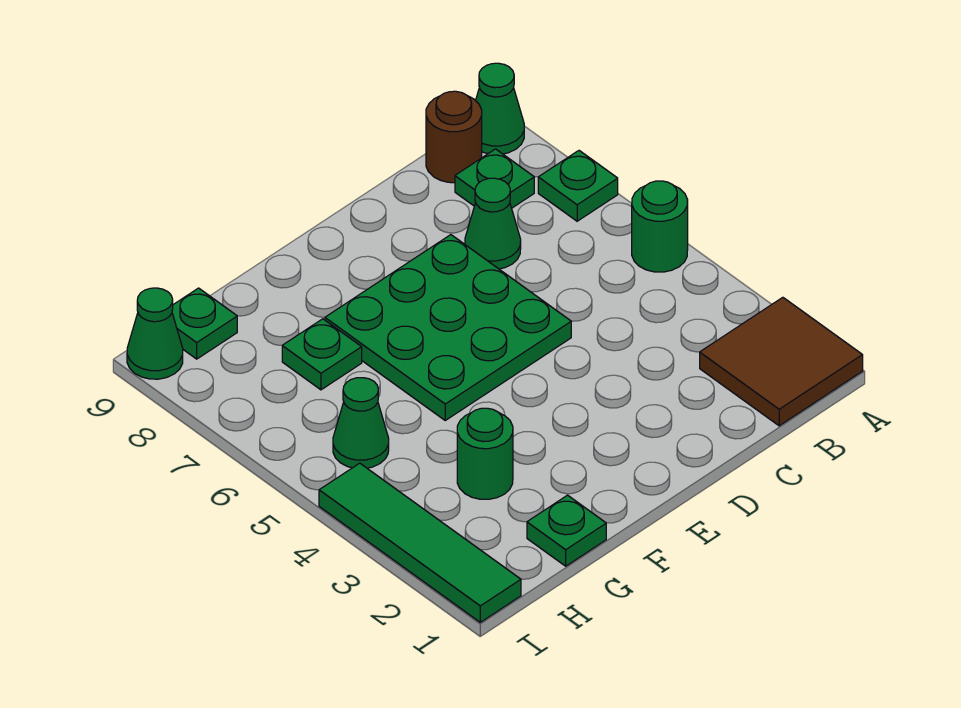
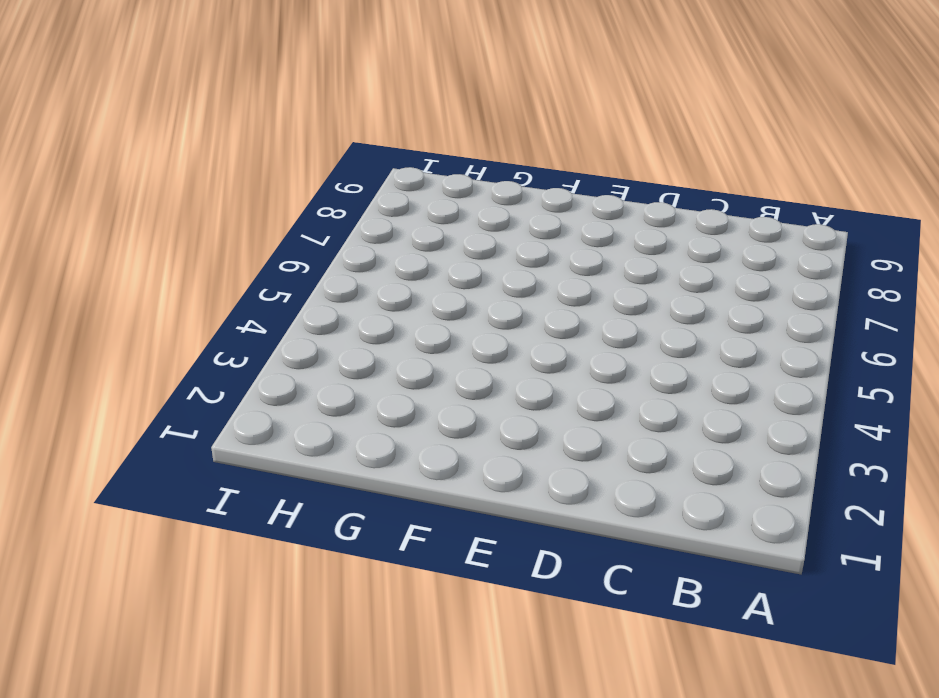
none -> brown tile A1:B2 level 1
none -> green round brick A5 level 1
none -> green plate A7 level 1

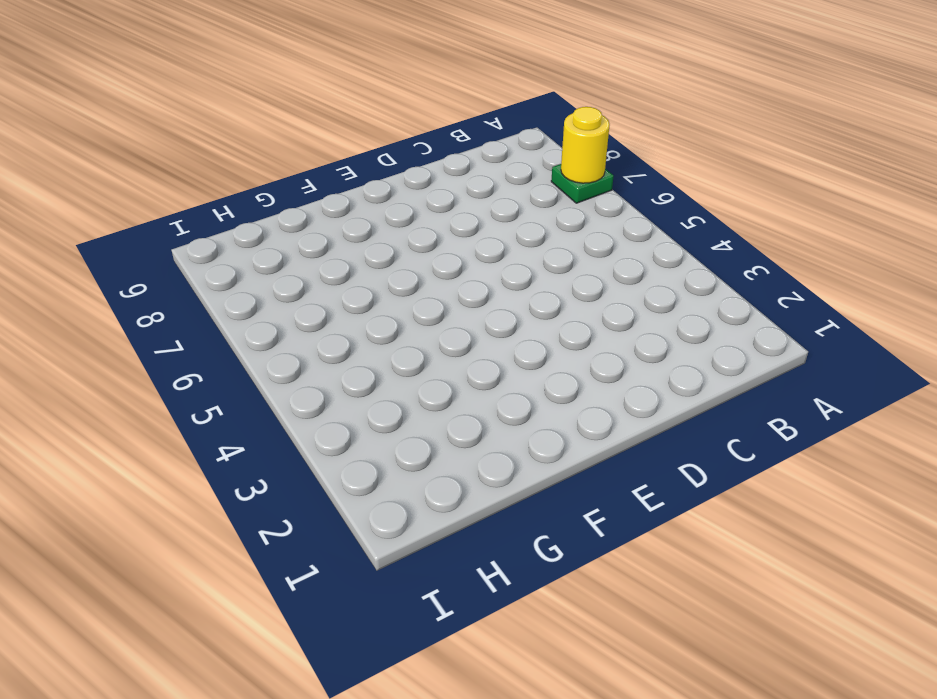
yellow round brick A7 level 2 -> none
none -> brown tile A1:B2 level 1
none -> green round brick A5 level 1
none -> green cone A9 level 1

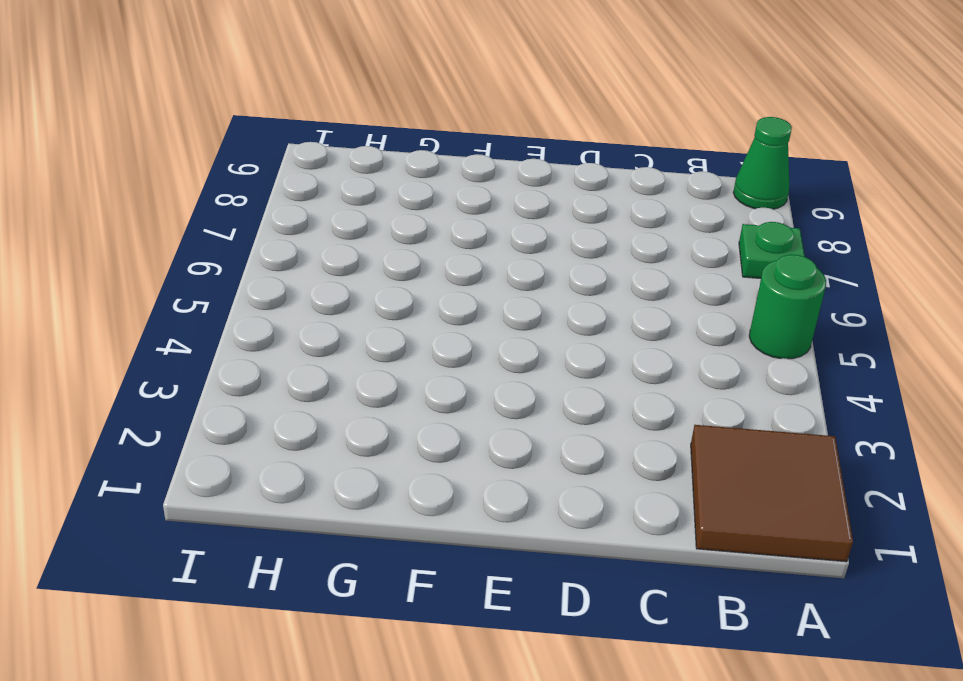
none -> green plate B8 level 1
none -> brown round brick B9 level 1
none -> green cone C7 level 1

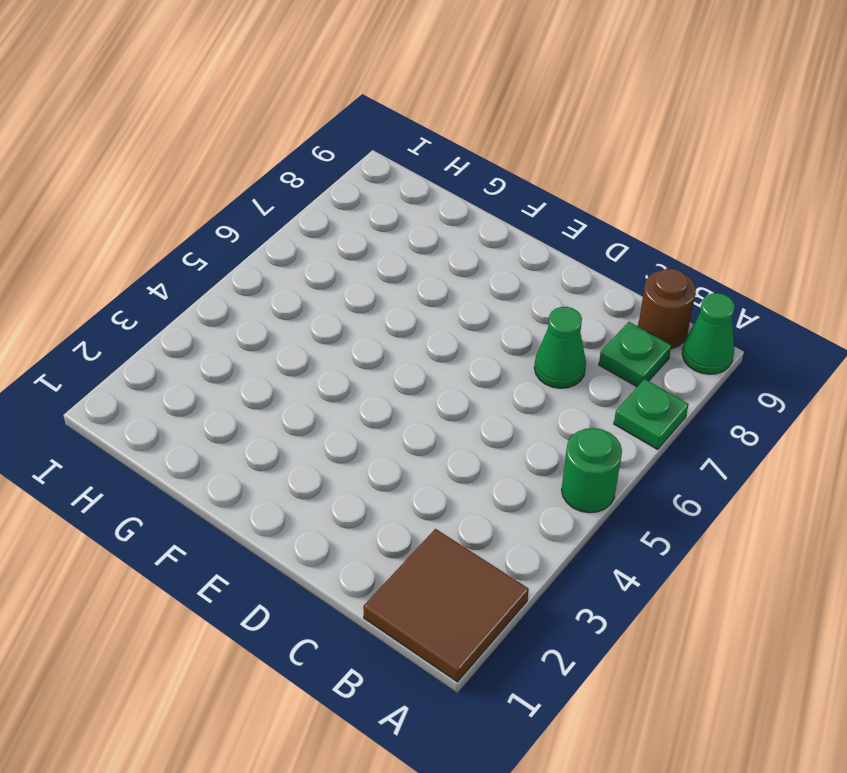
none -> green plate D5:F7 level 1
none -> green plate G1 level 1
none -> green round brick G3 level 1

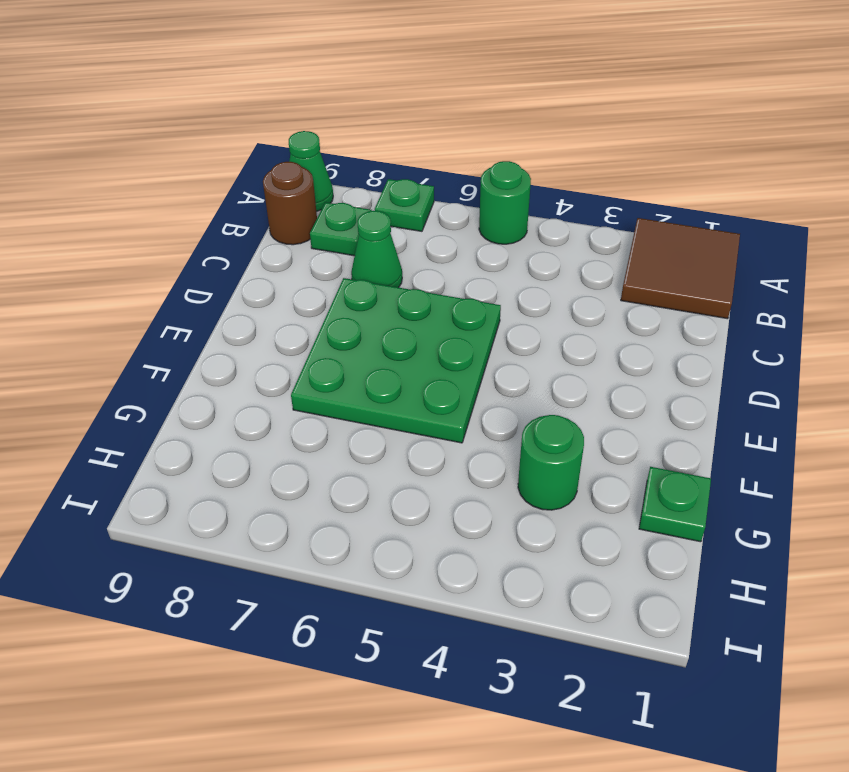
none -> green plate G7 level 1
none -> green cone H5 level 1
none -> green plate H9 level 1

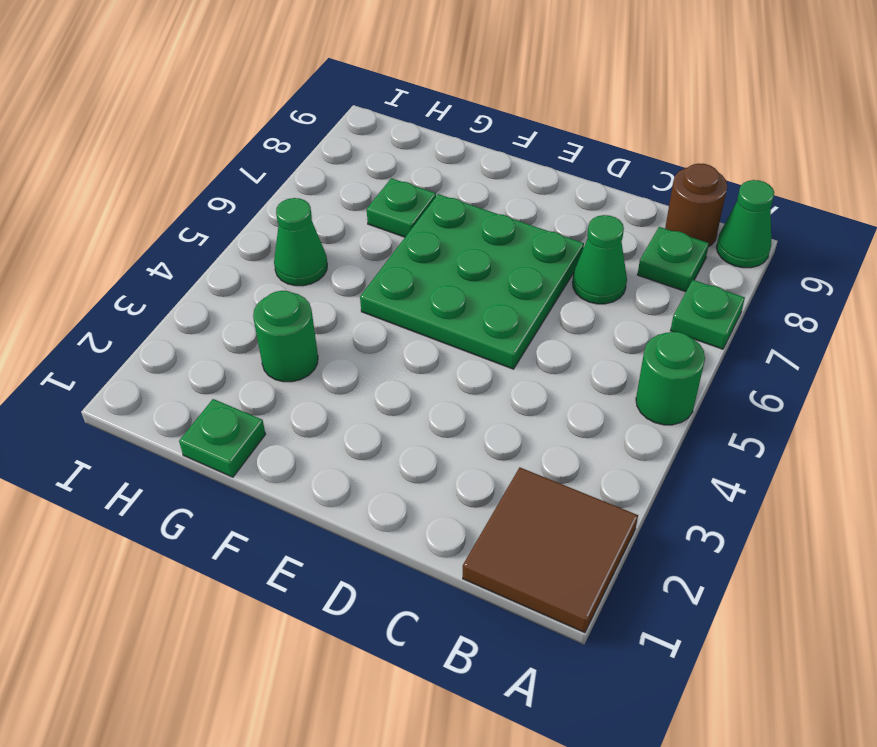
none -> green plate H9 level 1
none -> green tile I1:I4 level 1
none -> green cone I9 level 1

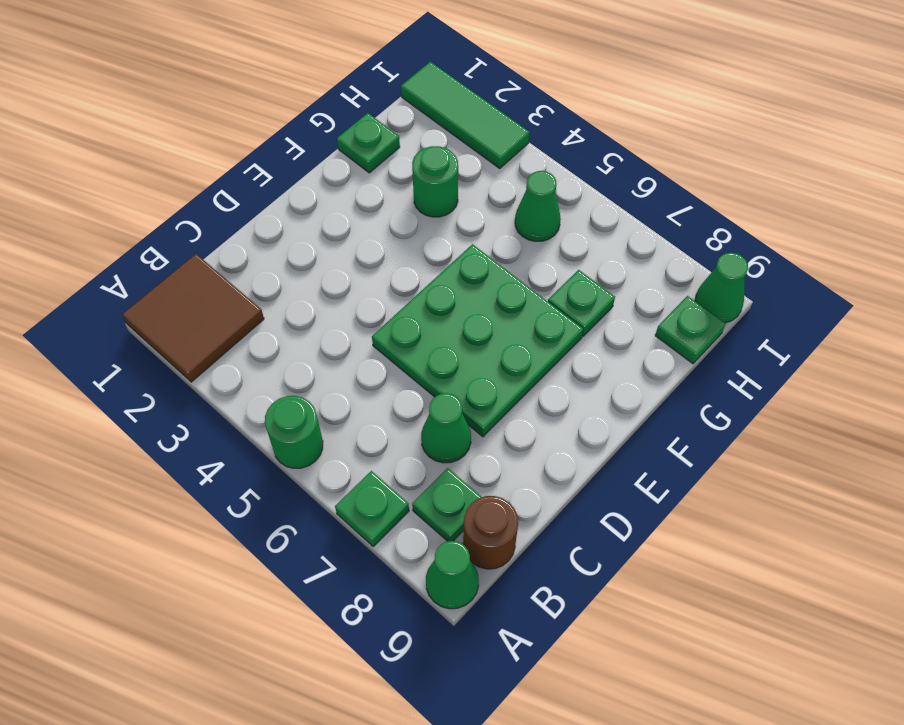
green tile I1:I3 level 1 -> green tile I1:I4 level 1

